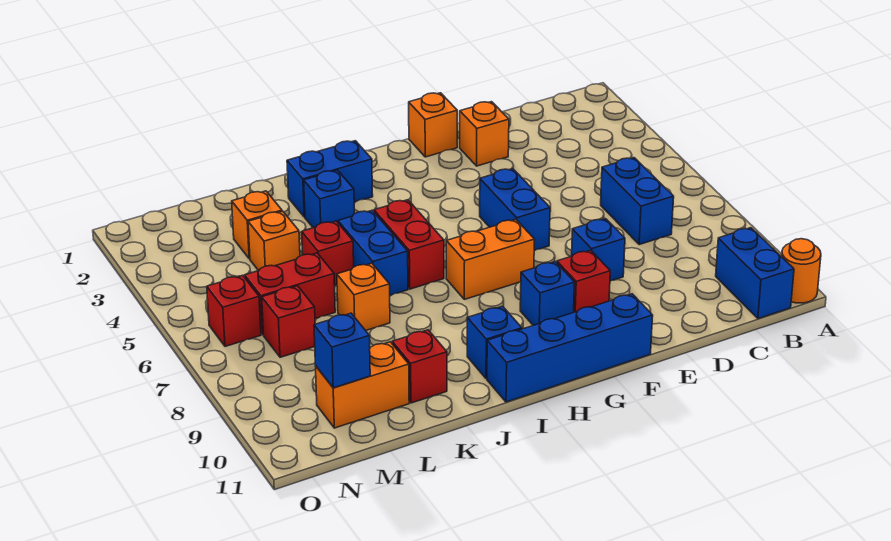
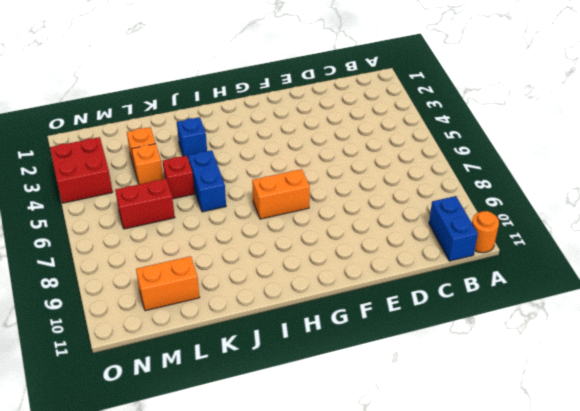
red brick N3:O4 level 1 -> none
none -> blue brick C6:C7 level 1
none -> orange brick E2 level 1
none -> blue brick E8 level 1

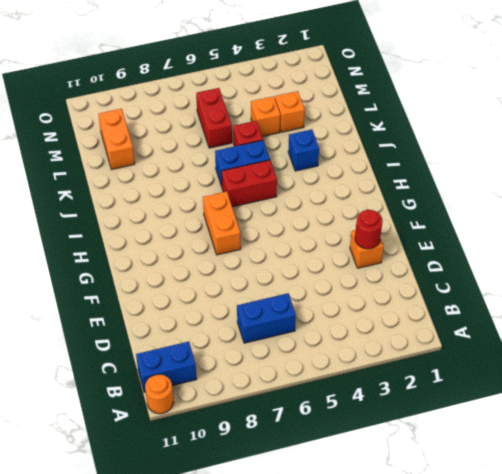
red round brick E2 level 2 -> none
none -> blue brick E8 level 1
none -> orange brick F1 level 1
none -> blue brick F5:F6 level 1

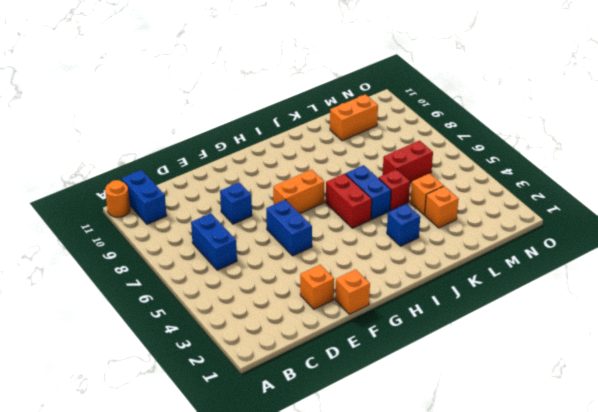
none -> red brick F9 level 1
none -> blue brick F11:I11 level 1
none -> blue brick G9 level 1

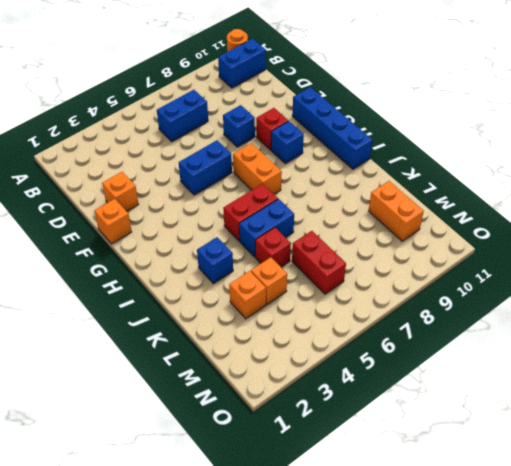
none -> blue brick I2:J2 level 1
none -> blue brick I10 level 1
none -> orange brick K7 level 1

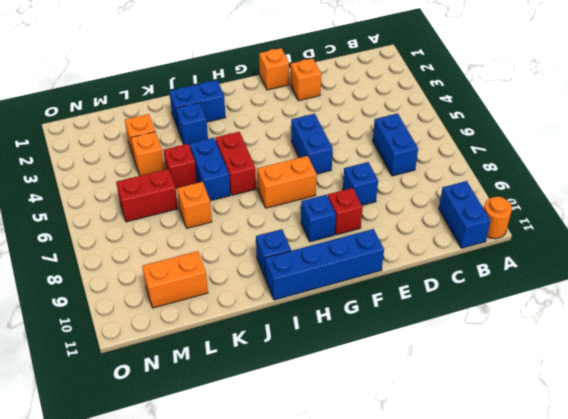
none -> red brick K10 level 1
none -> red brick M7 level 1
none -> red brick N6 level 1

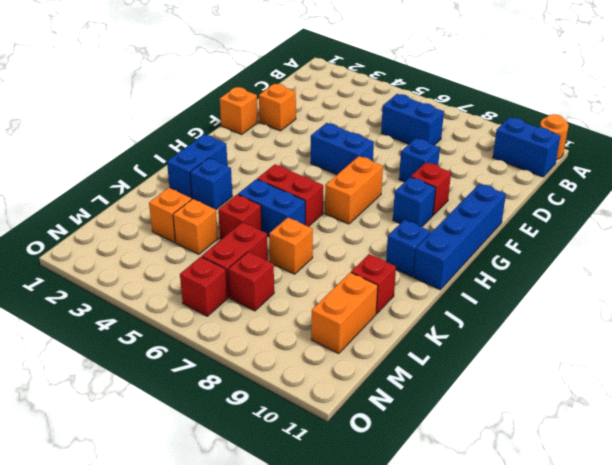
none -> blue brick M10 level 2

